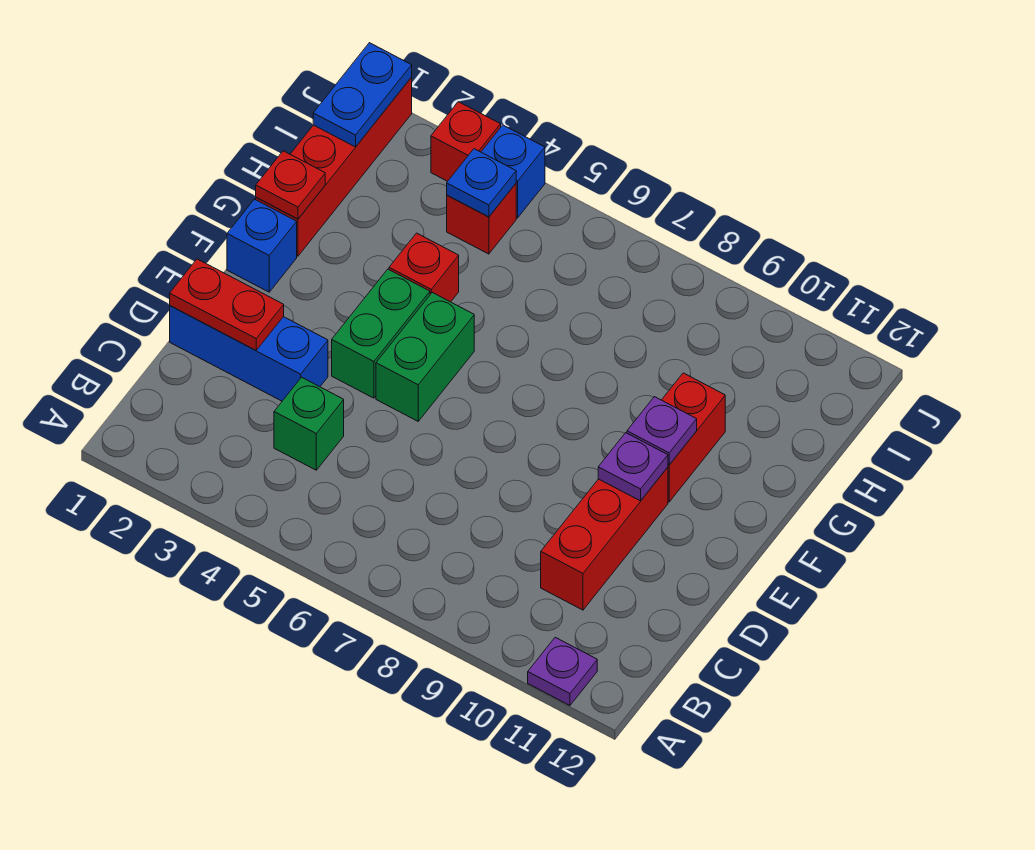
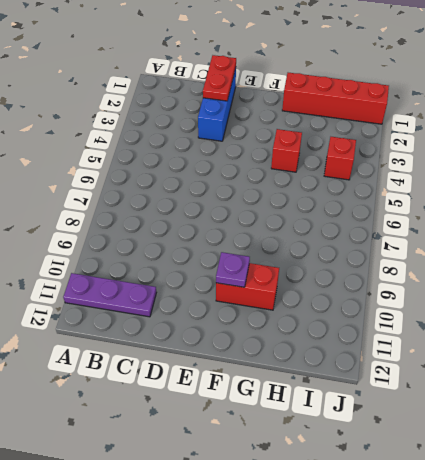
purple plate A11:C11 level 1 -> purple plate A11 level 1
none -> green brick C4 level 1
none -> red brick C10:E10 level 1
none -> green brick E4:F4 level 1

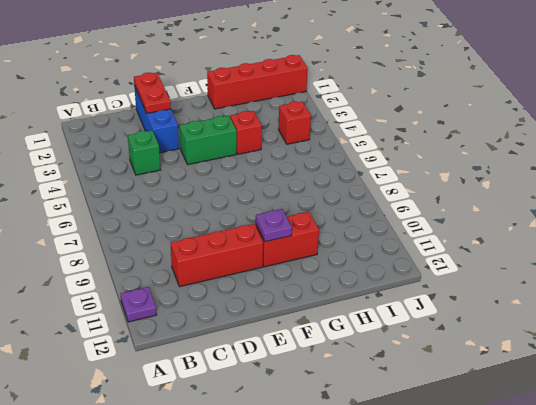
none -> green brick E5:F5 level 1
none -> blue brick F1 level 1
none -> red brick J3 level 1

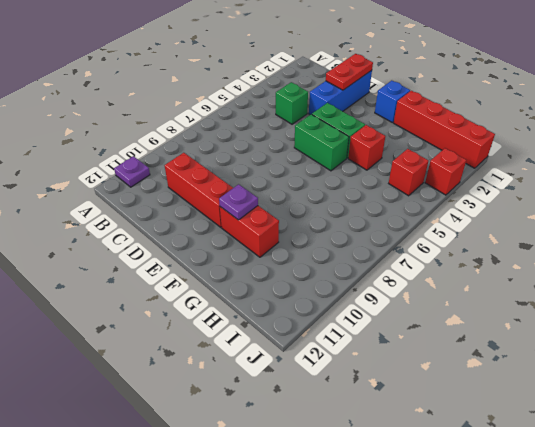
none -> blue brick J4 level 1
none -> purple plate E10 level 2
none -> red plate G1 level 2

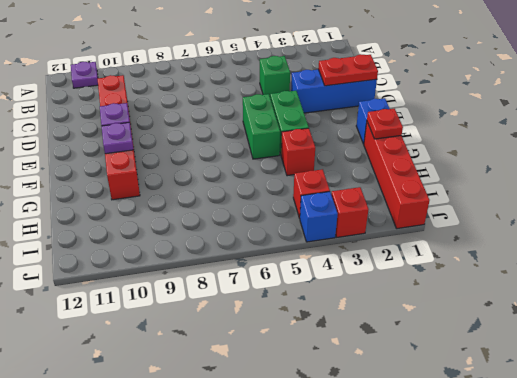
none -> blue plate I1:J1 level 2
none -> blue plate I4 level 2

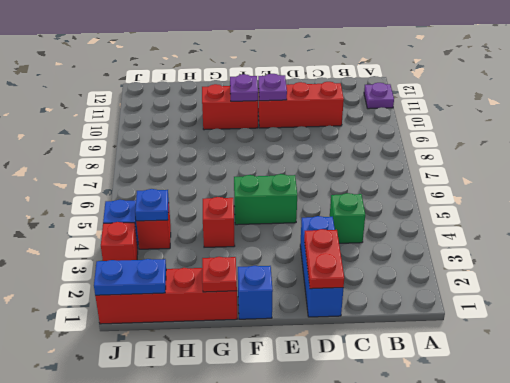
none -> green brick E4:F4 level 1

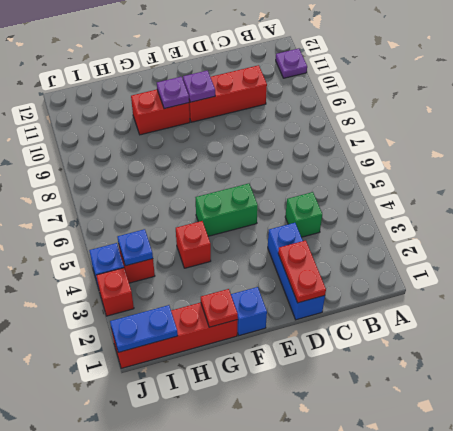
none -> green brick E4:F4 level 1

